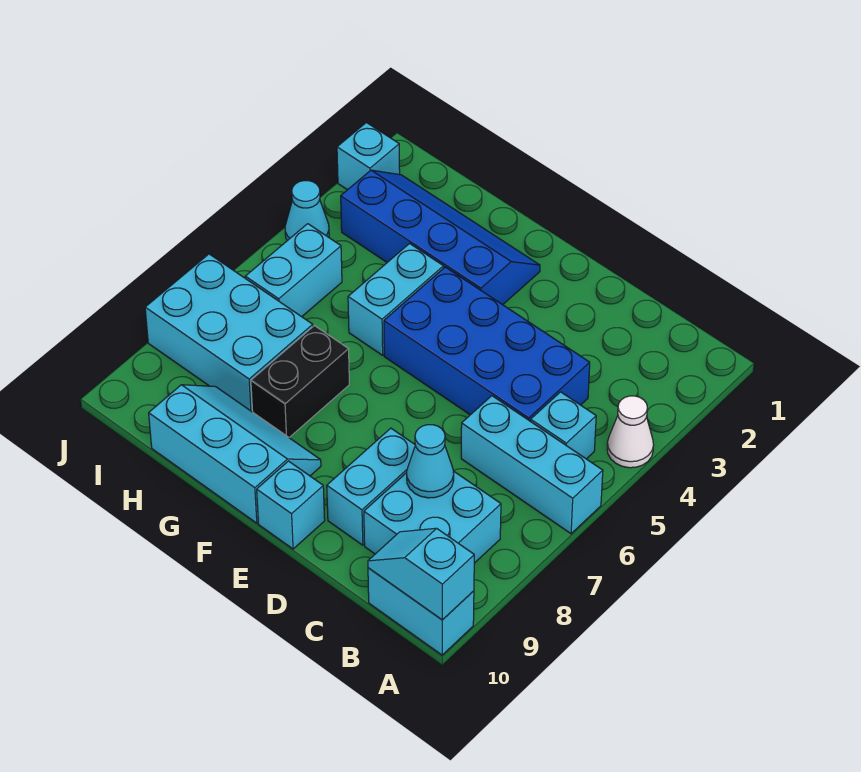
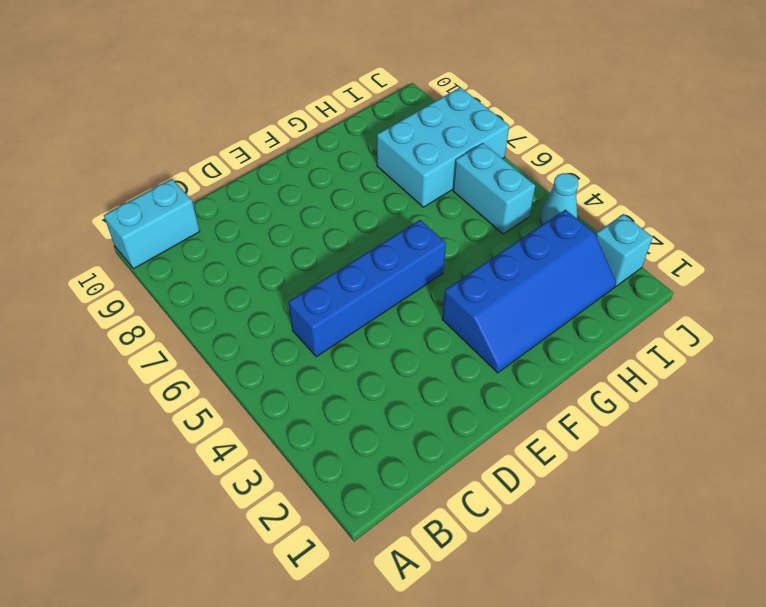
blue brick C5:F5 level 1 -> blue brick C4:F5 level 1
none -> white cone A4 level 1
none -> cyan brick A6:C6 level 1
none -> cyan brick B5 level 1

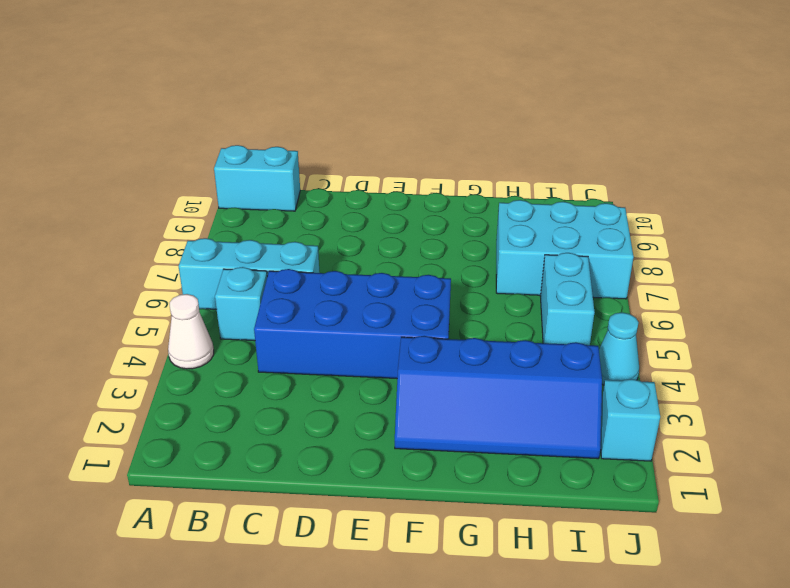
none -> cyan brick B8:C9 level 1
none -> cyan brick D8:D9 level 1
none -> cyan brick E10 level 1

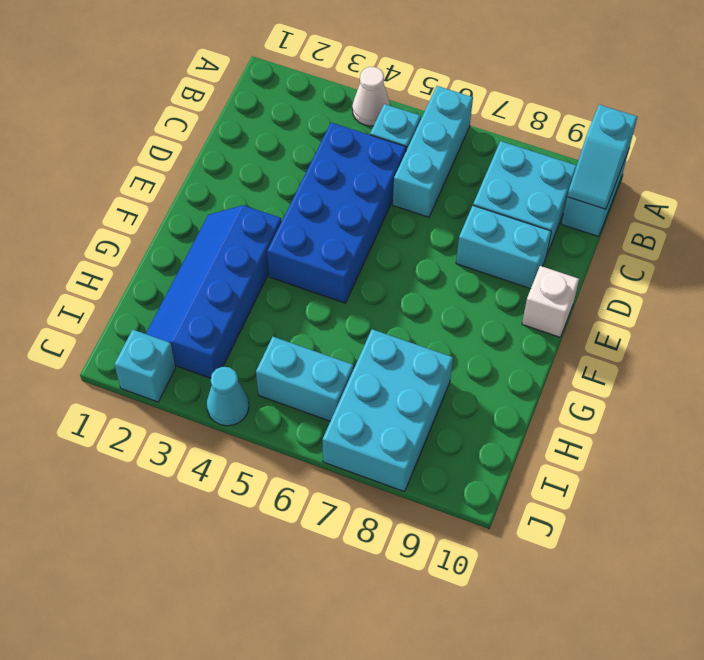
white brick E10 level 1 -> cyan brick E10 level 1
none -> cyan slope F9:H10 level 1 top 10
none -> cyan brick G4:G5 level 1
none -> black brick G7:G8 level 1

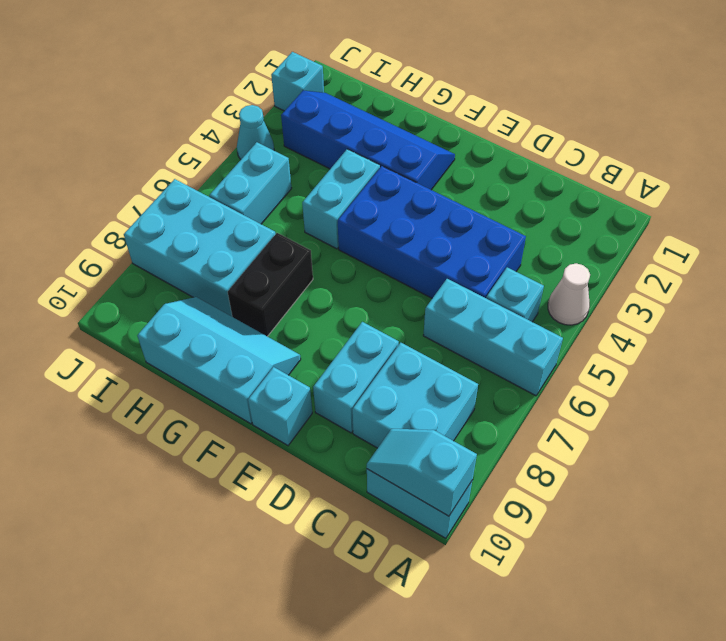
none -> cyan cone C8 level 2

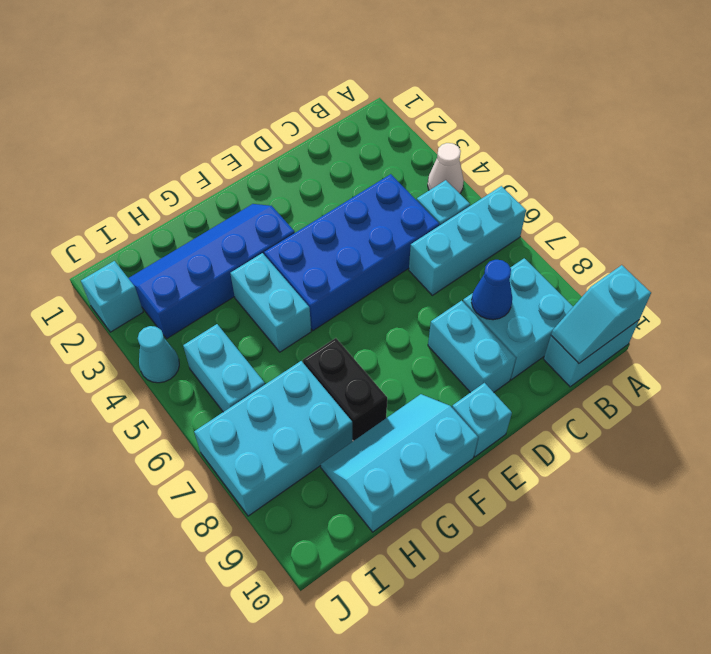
blue cone C8 level 2 -> cyan cone C8 level 2

